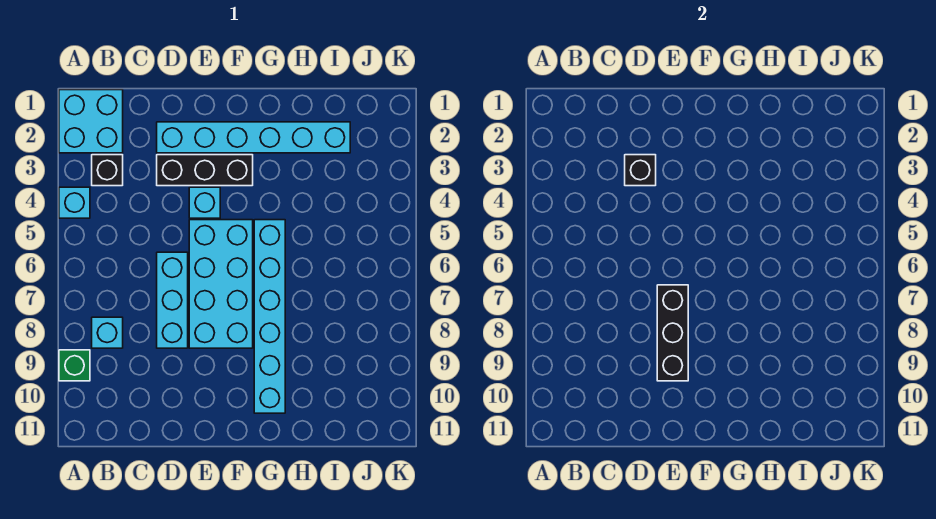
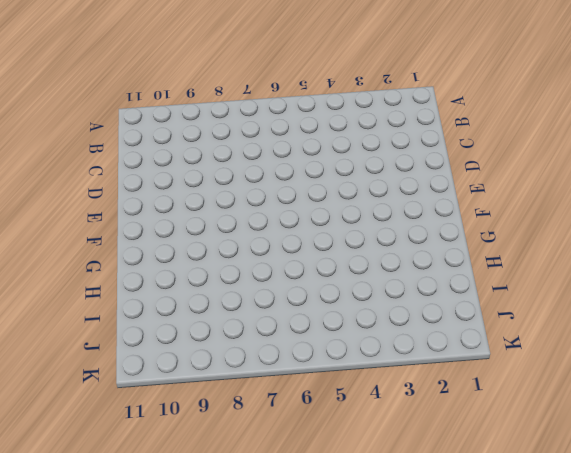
none -> cyan brick A1:B2 level 1
none -> cyan brick A4 level 1
none -> green brick A9 level 1

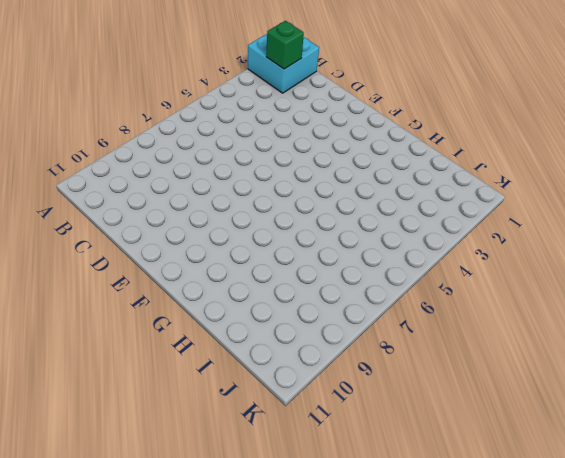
green brick B2 level 2 -> green brick A9 level 1
none -> cyan brick A4 level 1
none -> black brick B3 level 1
none -> cyan brick B8 level 1

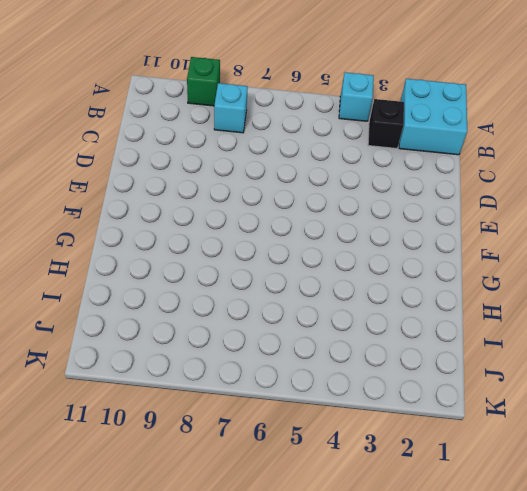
none -> cyan brick D2:I2 level 1
none -> black brick D3:F3 level 1
none -> cyan brick D6:D8 level 1

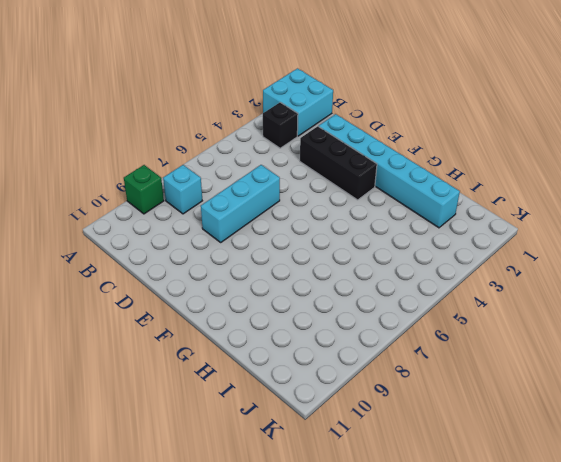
none -> cyan brick A4 level 1
none -> cyan brick E4 level 1
none -> cyan brick E5:F8 level 1

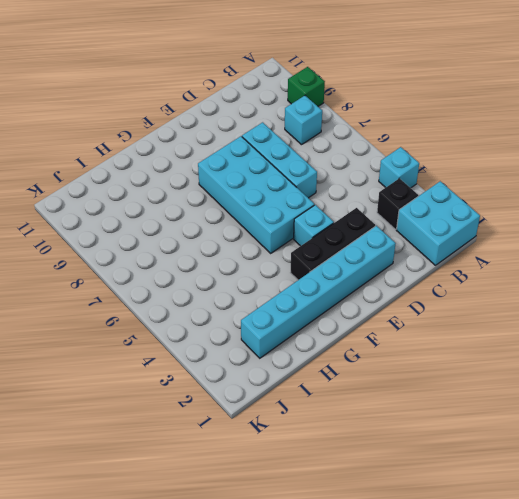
none -> cyan brick G5:G10 level 1
none -> black brick D3 level 2
none -> black brick E7:E9 level 2

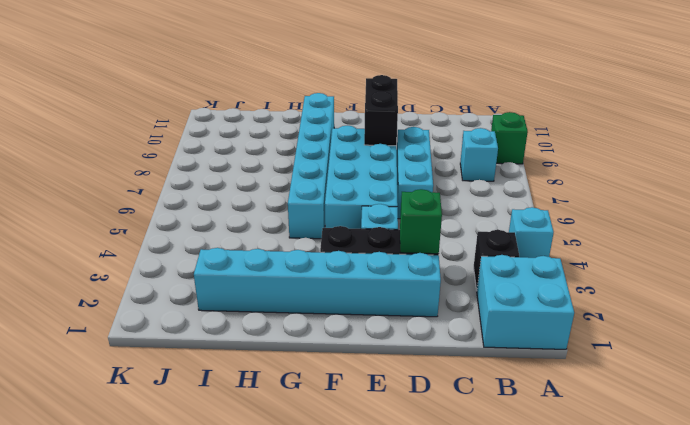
green brick D3 level 2 -> black brick D3 level 2
black brick E8:E9 level 2 -> black brick E7:E9 level 2

